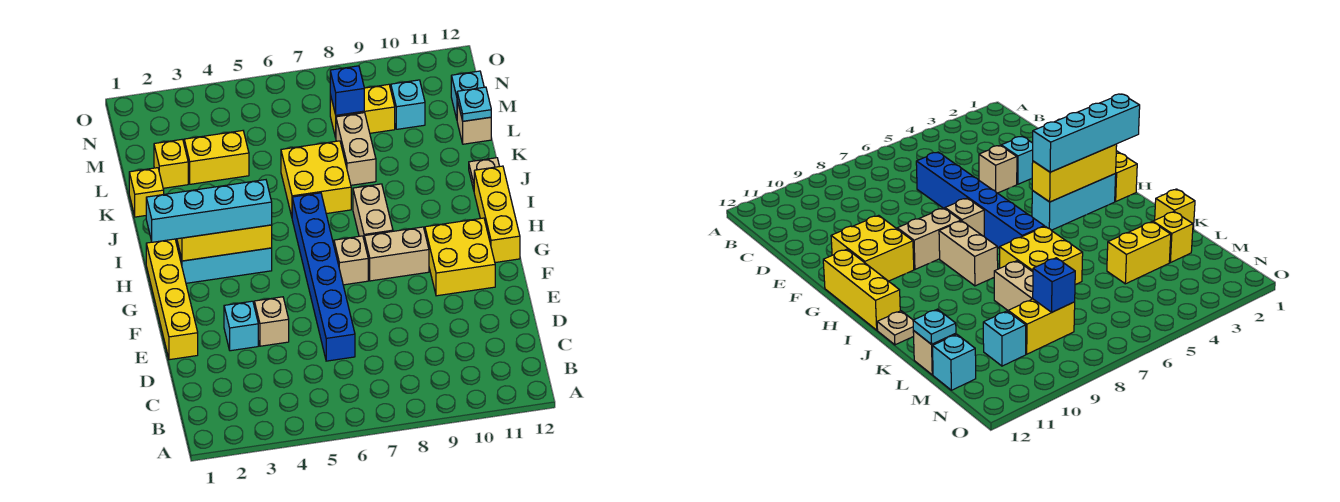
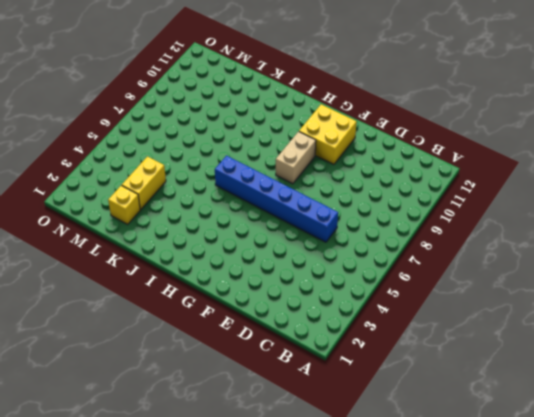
none -> yellow brick E1:H1 level 1
none -> cyan brick E3 level 1
none -> tan brick E4 level 1

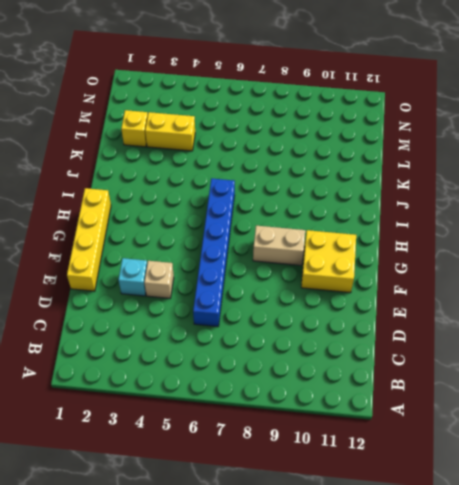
none -> tan brick G7 level 1
none -> yellow brick G12:I12 level 1
none -> cyan brick H2:H4 level 1

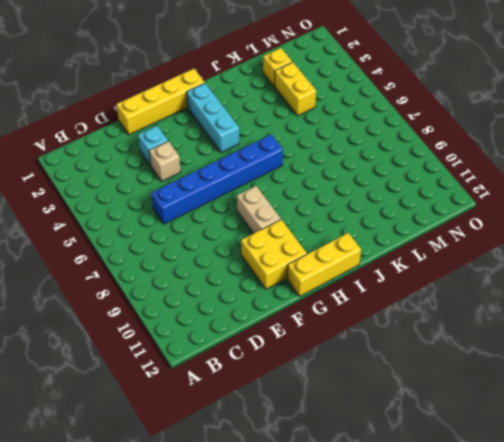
none -> tan brick G7 level 1
none -> tan brick H8:I8 level 1
none -> yellow brick J6:K7 level 1

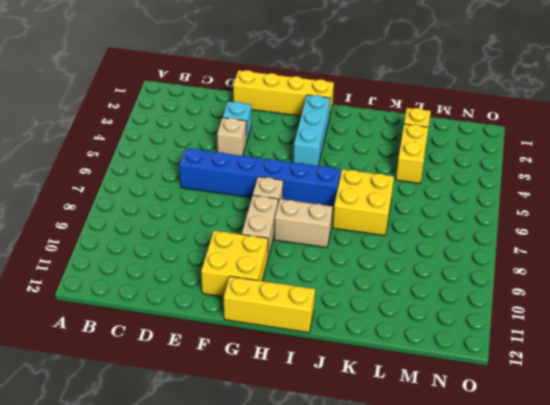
none -> tan plate J12 level 1
none -> yellow brick K1 level 1
none -> tan brick K8:L8 level 1

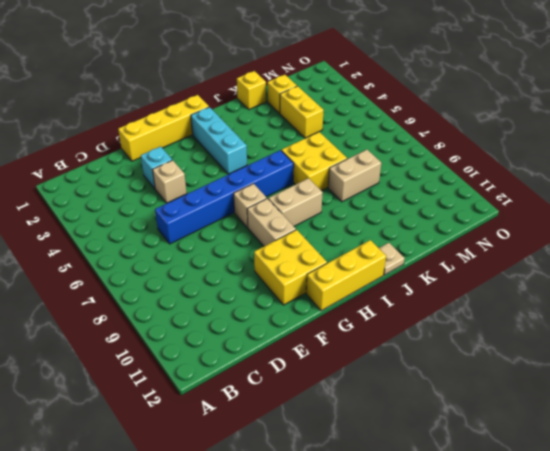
none -> tan brick L12 level 1
none -> yellow brick M8:M9 level 1
none -> cyan brick M10 level 1

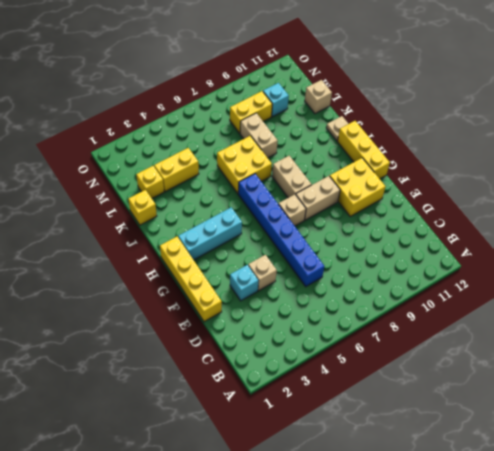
none -> cyan brick M12 level 1
none -> yellow brick H2:H4 level 2
none -> cyan plate L12 level 2

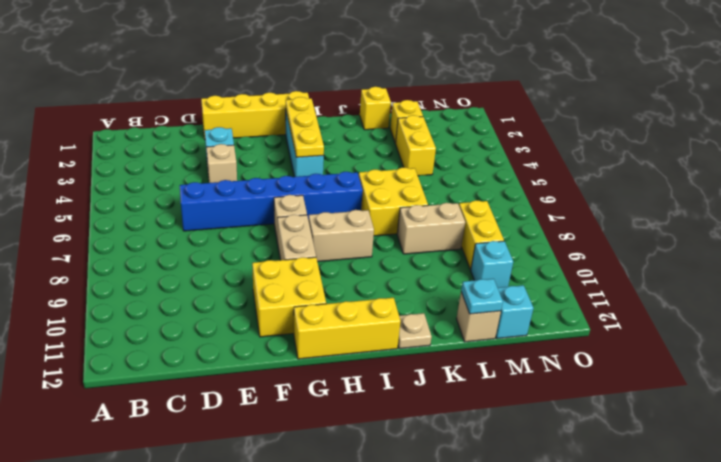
yellow plate H2:H4 level 2 -> yellow brick H2:H4 level 2
none -> blue brick M8 level 2
none -> cyan brick H1:H4 level 3

